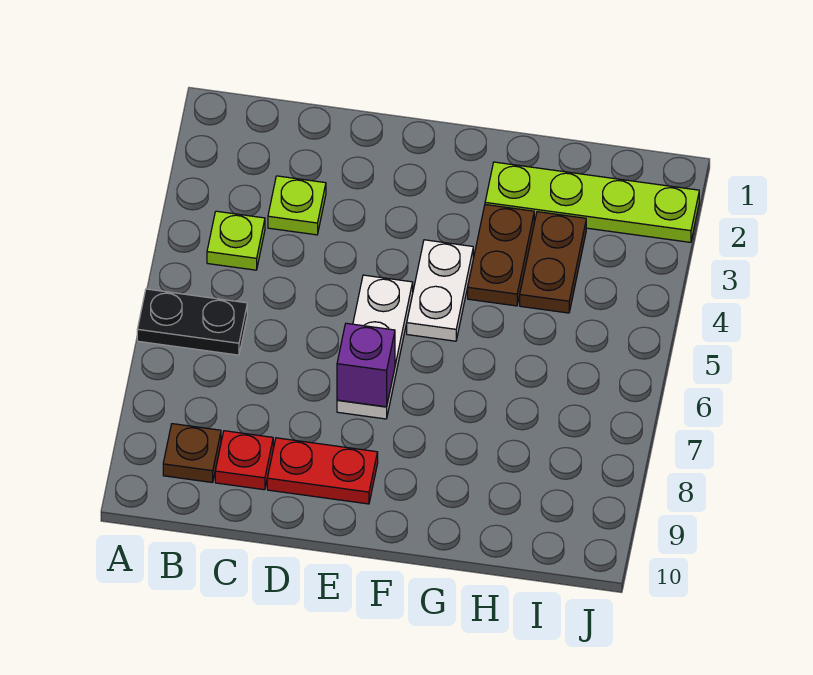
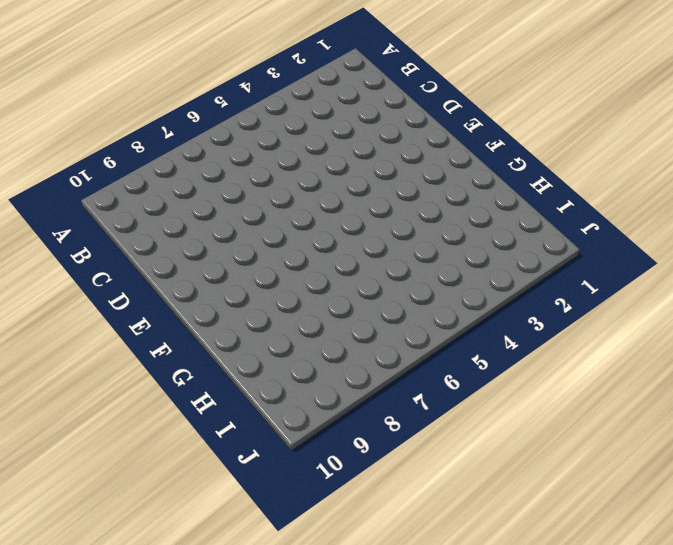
none -> black plate A6:B6 level 1
none -> lime plate B4 level 1
none -> brown plate B9 level 1

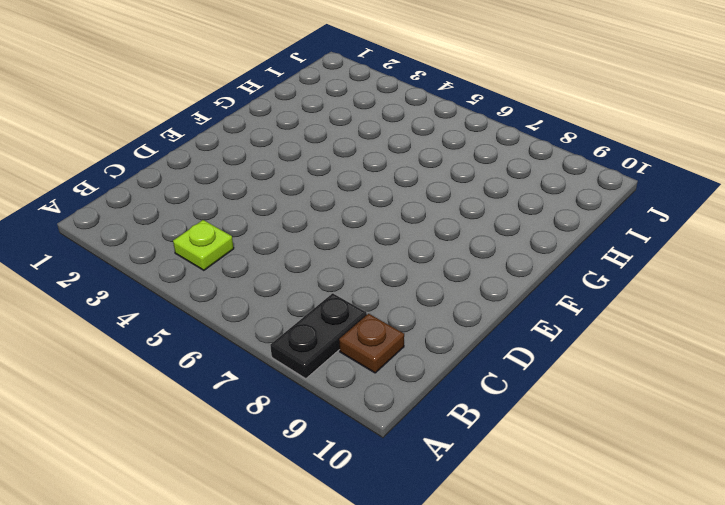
black plate A8:B8 level 1 -> black plate A6:B6 level 1
none -> lime plate C3 level 1
none -> red plate C9 level 1
none -> red plate D9:E9 level 1

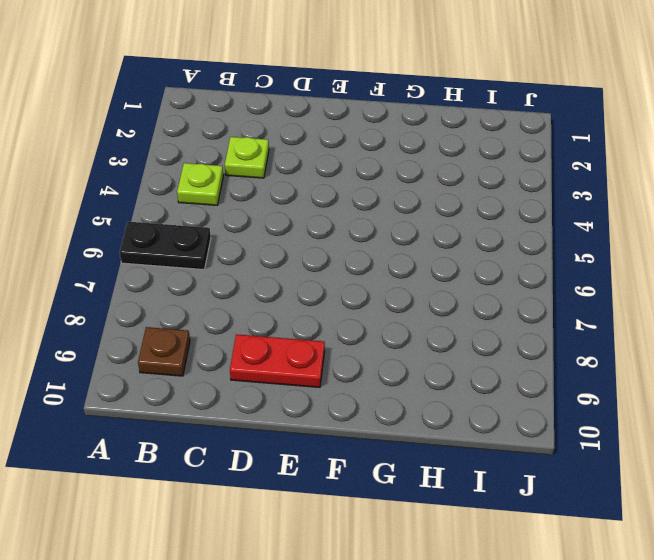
none -> red plate C9 level 1
none -> white plate E5:E7 level 1
none -> white plate F4:F5 level 1

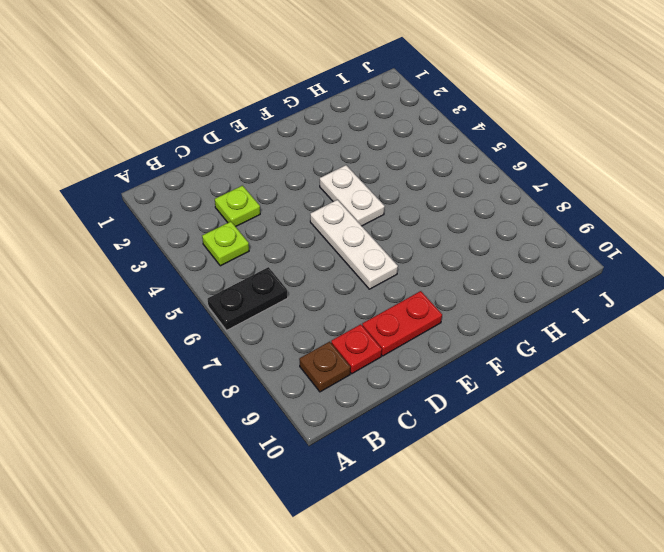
none -> lime plate G2:J2 level 1
none -> brown plate G3:G4 level 1
none -> brown plate H3:H4 level 1

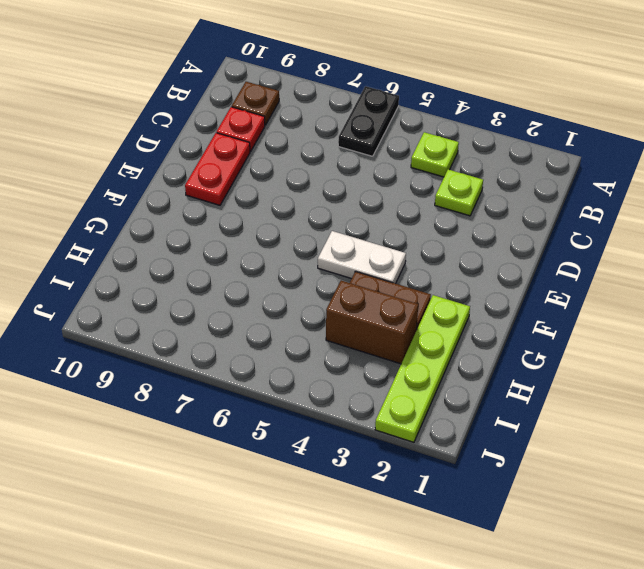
brown brick H3:H4 level 1 -> brown plate H3:H4 level 1
none -> white plate E5:E7 level 1
none -> purple brick E7 level 2

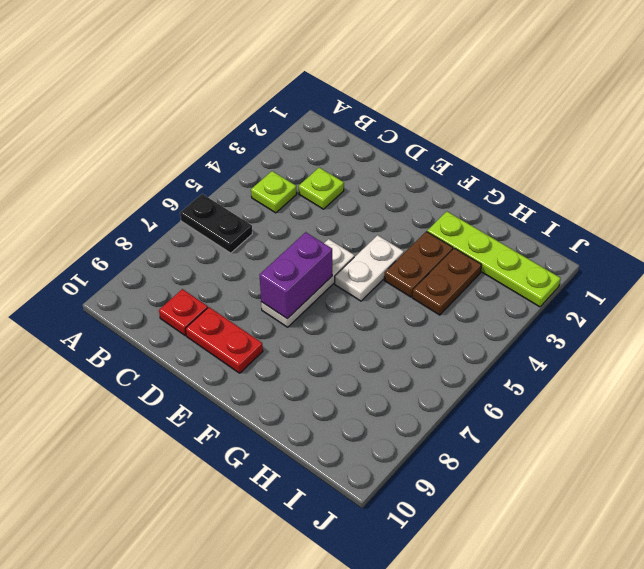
purple brick E6:E7 level 2 -> purple brick E7 level 2
none -> brown plate B9 level 1

